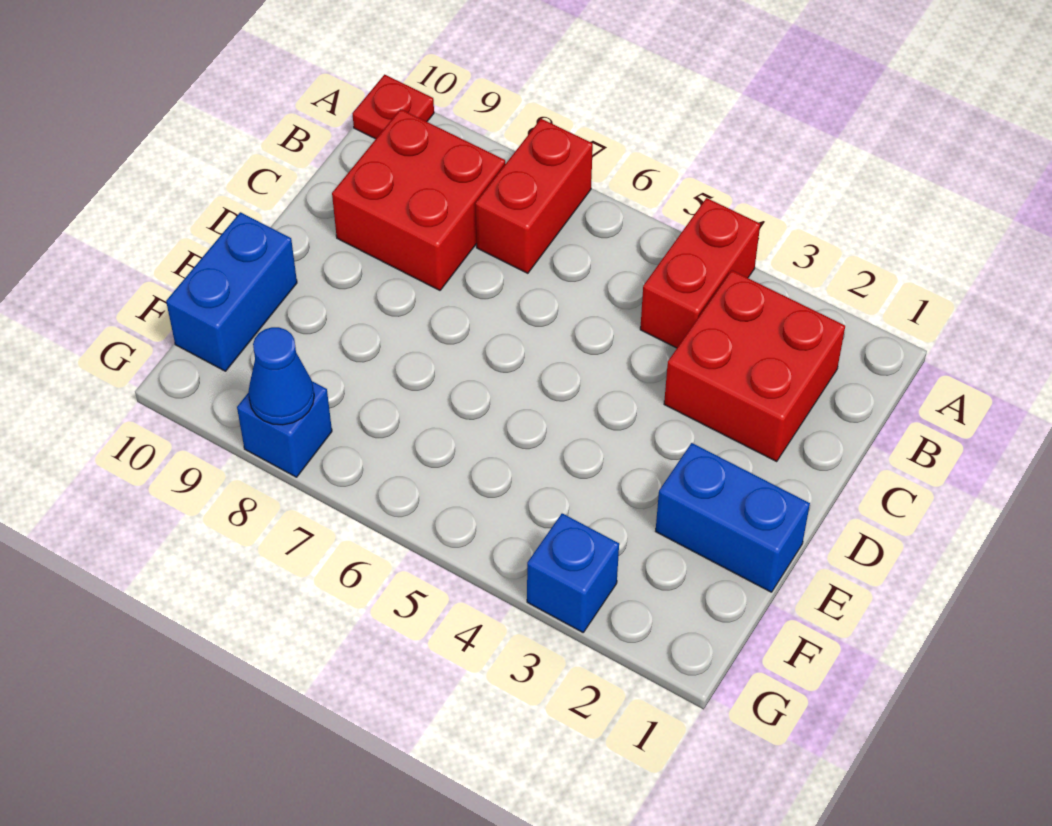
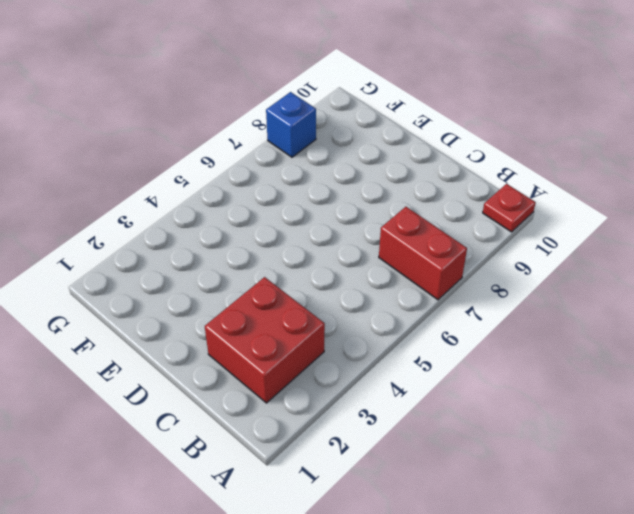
none -> red brick A4:B4 level 1
none -> red brick B8:C9 level 1

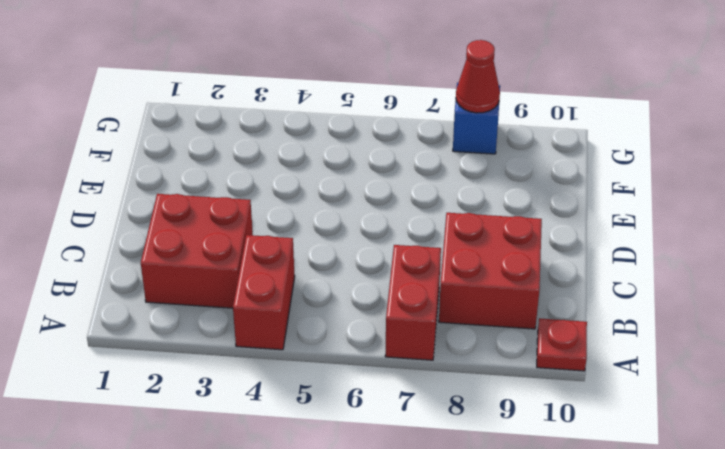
red cone G8 level 2 -> blue cone G8 level 2
none -> blue brick E1:E2 level 1
none -> blue brick E10:F10 level 1

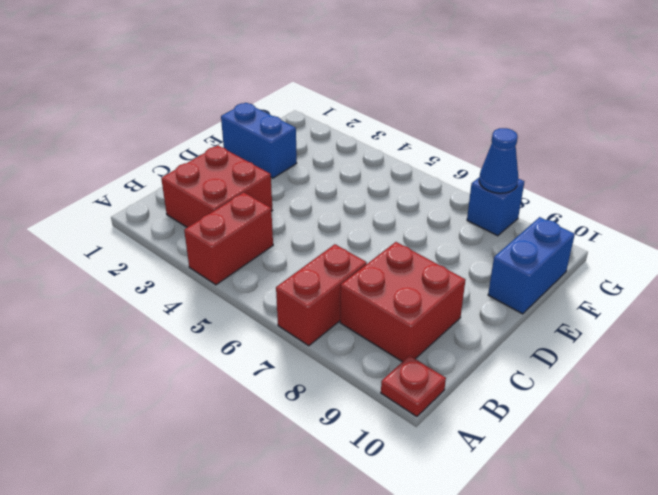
none -> blue brick G3 level 1

